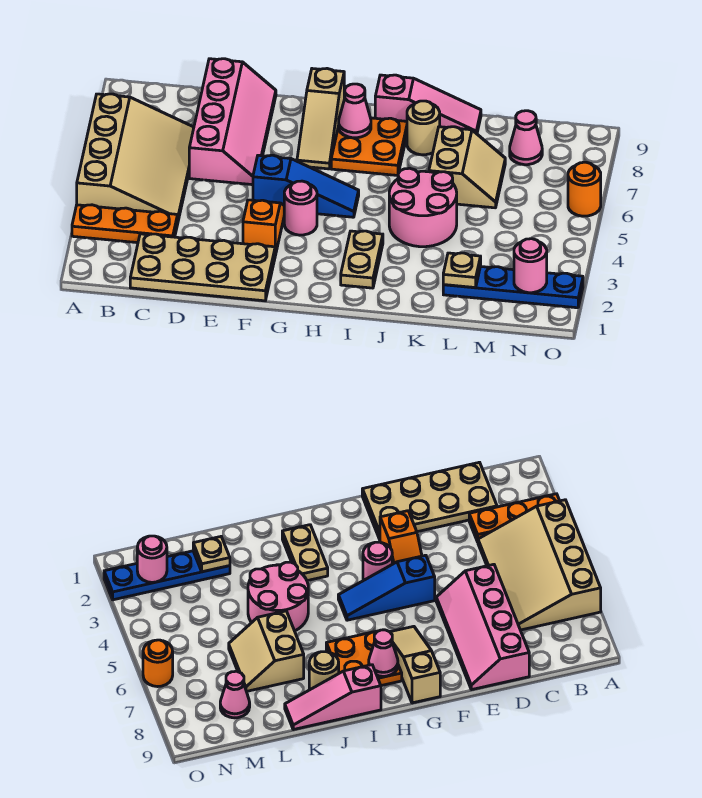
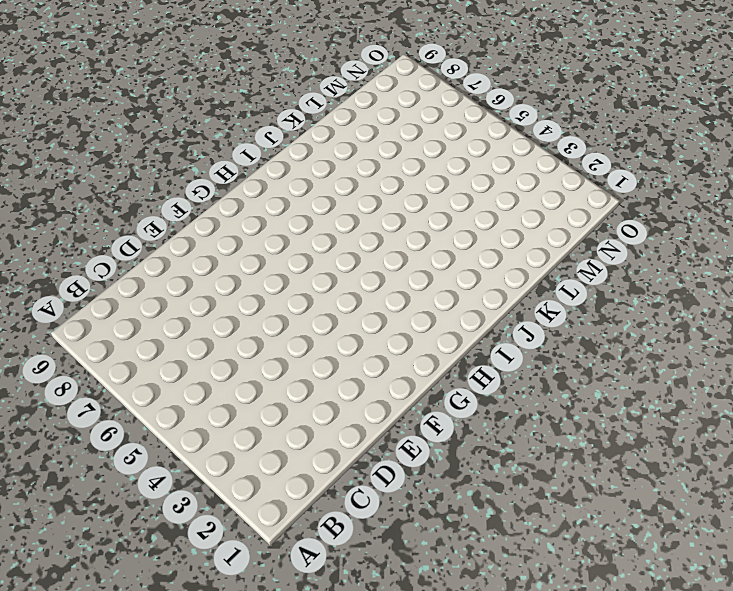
none -> orange plate A3:C3 level 1
none -> tan slope A4:C7 level 1 top A
none -> tan plate C1:F2 level 1

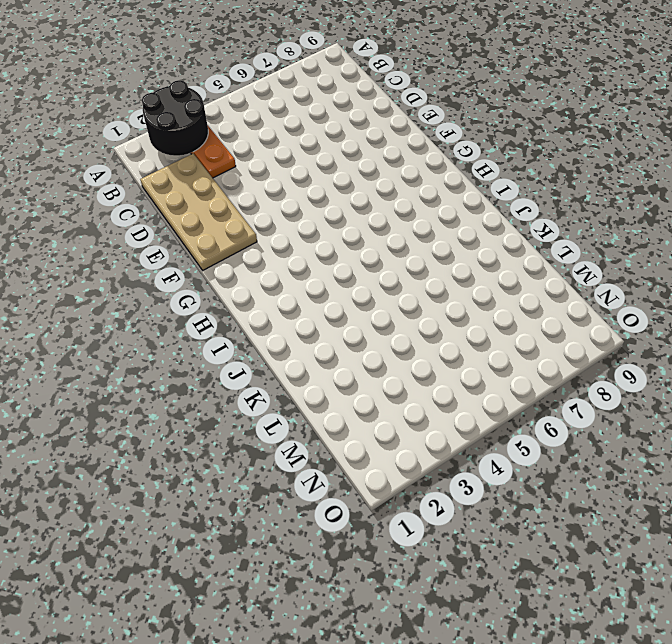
black round brick A2:B3 level 2 -> none
none -> tan slope A4:C7 level 1 top A
none -> pink slope D6:E9 level 1 top D
none -> orange slope F3:F4 level 1 top 3

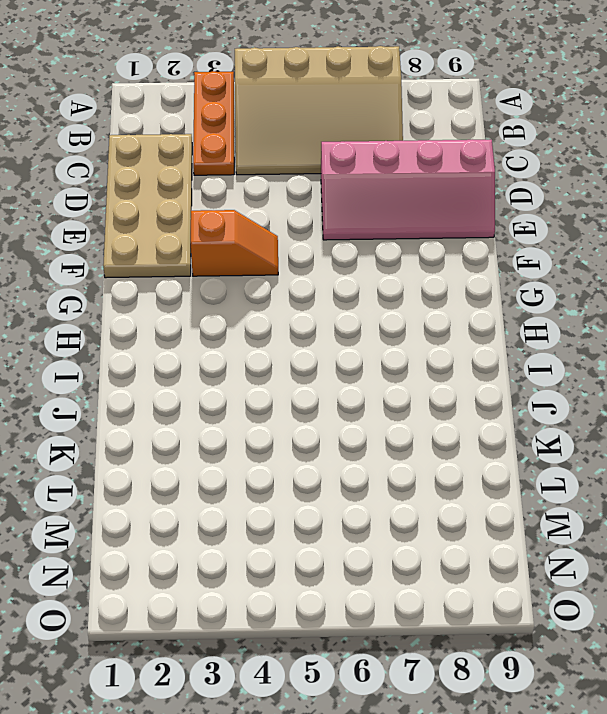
none -> blue slope F5:H5 level 1 top F
none -> pink round brick G4 level 1
none -> tan slope G7:G9 level 1 top 9

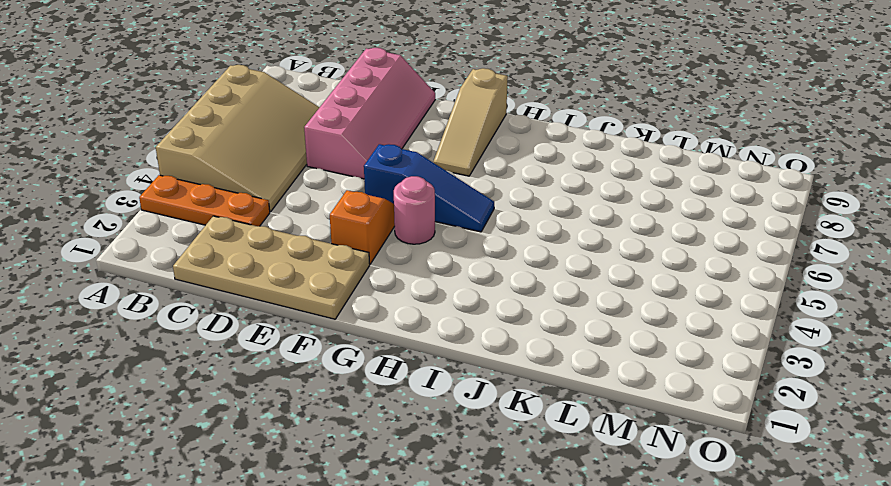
none -> orange plate H7:I8 level 1
none -> tan plate I2:I3 level 1
none -> pink slope I9:K9 level 1 top I

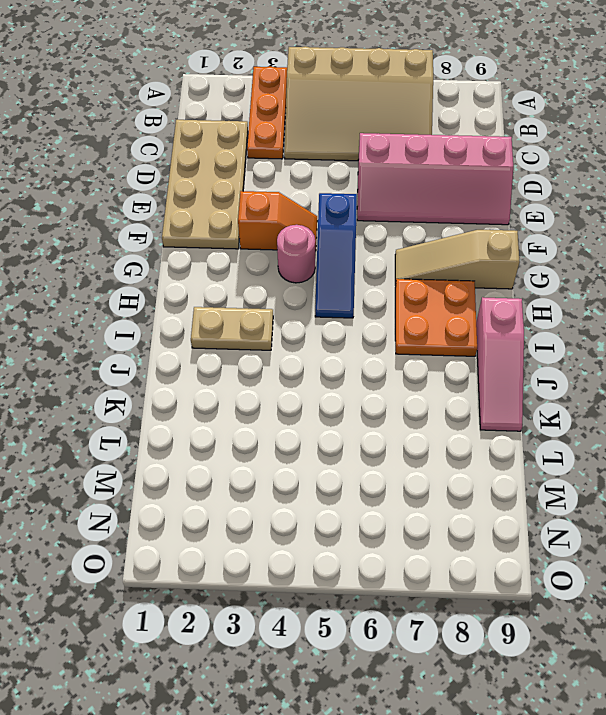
none -> pink round brick J4:K5 level 1
none -> tan round brick J8 level 1
none -> tan slope K6:L7 level 1 top K

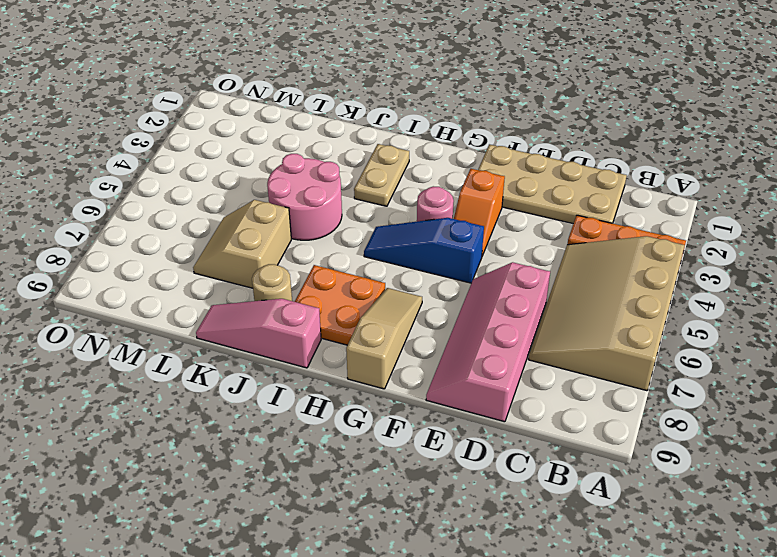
none -> blue plate L2:O2 level 1
none -> pink cone M8 level 1
none -> orange round brick O6 level 1

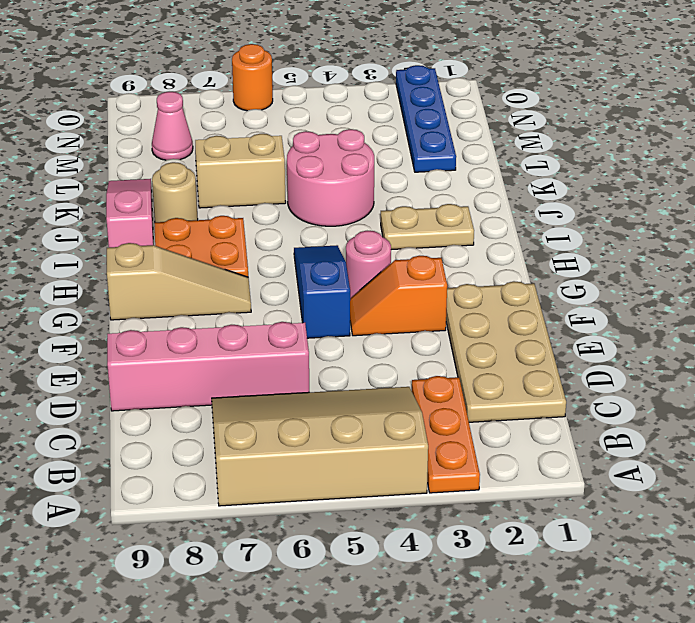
none -> pink cone H8 level 2
none -> tan plate L2 level 2
none -> pink round brick N2 level 2

